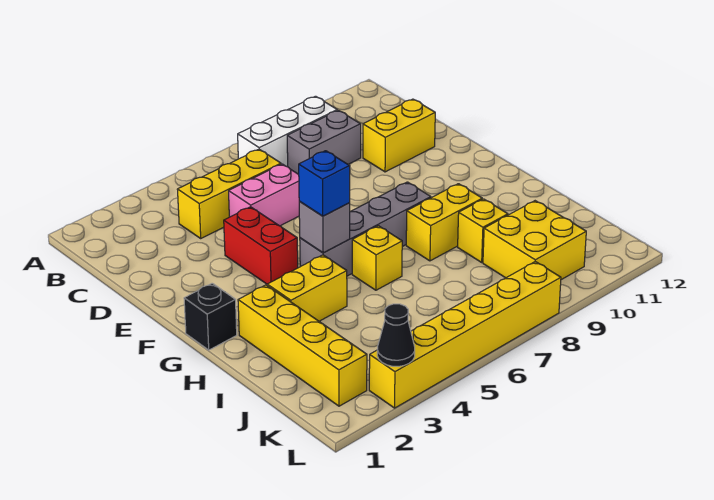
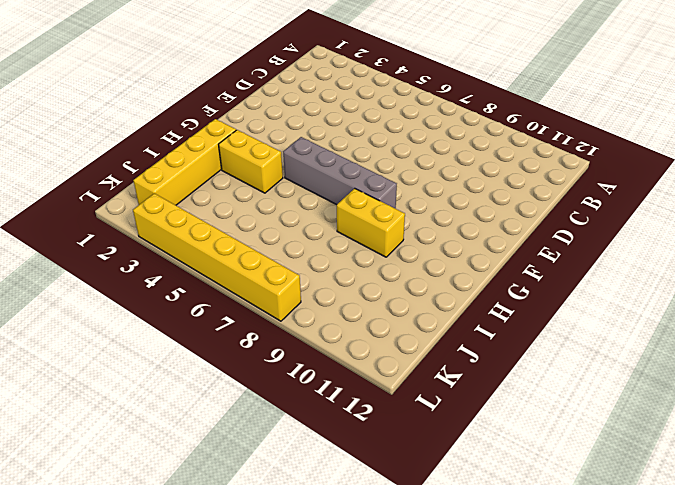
none -> white brick B7:B9 level 1
none -> yellow brick C4:C6 level 1
none -> grey brick C8:C9 level 1

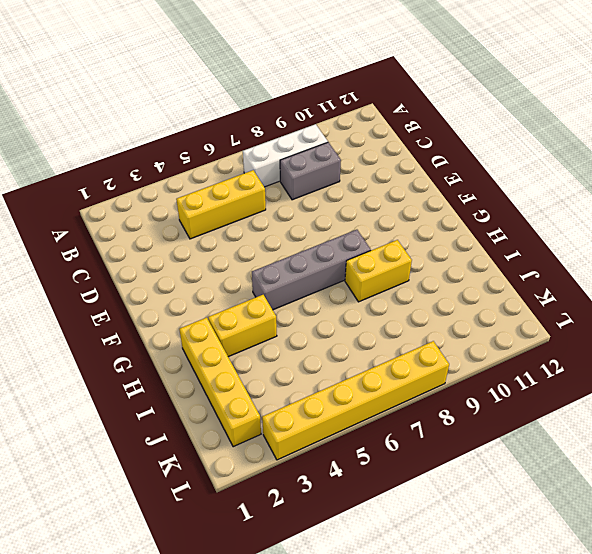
none -> pink brick D5:D6 level 1
none -> yellow brick D10:D11 level 1
none -> red brick E4:F4 level 1

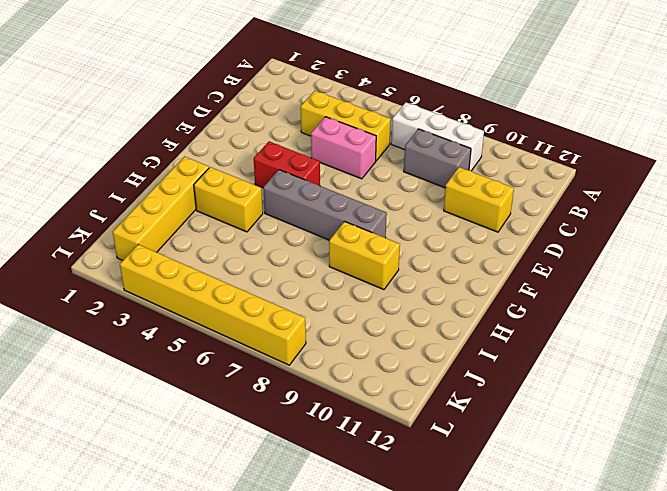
red brick F4:F5 level 1 -> red brick E4:F4 level 1
none -> black brick G1 level 1
none -> yellow brick H6 level 1
none -> yellow brick I9 level 1

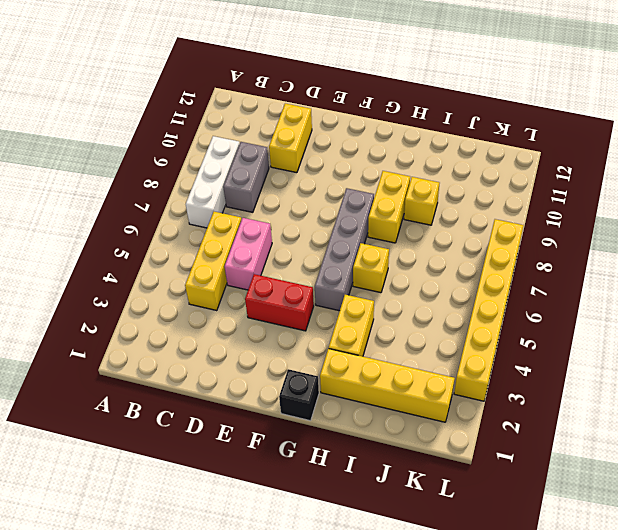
none -> yellow brick J9:K10 level 1
none -> grey brick G5 level 2
none -> black cone L3 level 2

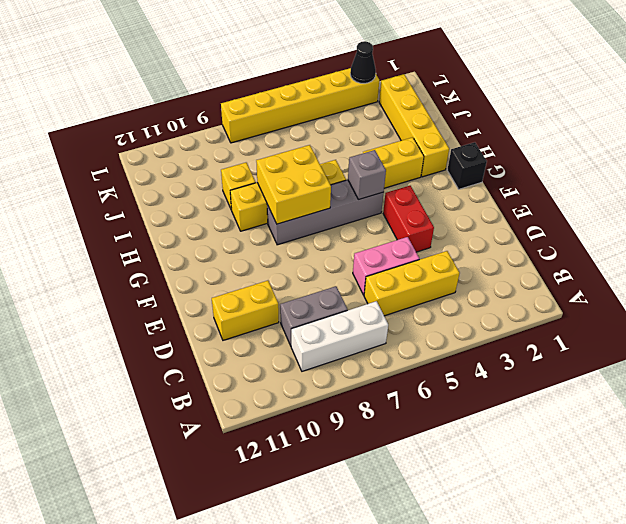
yellow brick G7:H8 level 2 -> yellow brick J9:K10 level 1
none -> blue brick G5 level 3

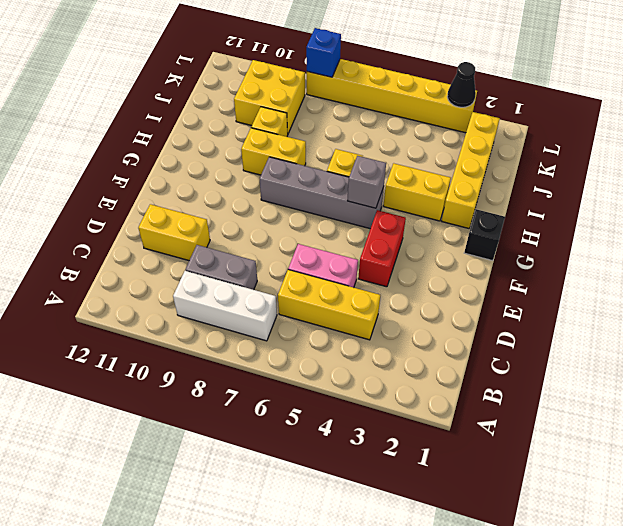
blue brick L8 level 2 -> blue brick G5 level 3

